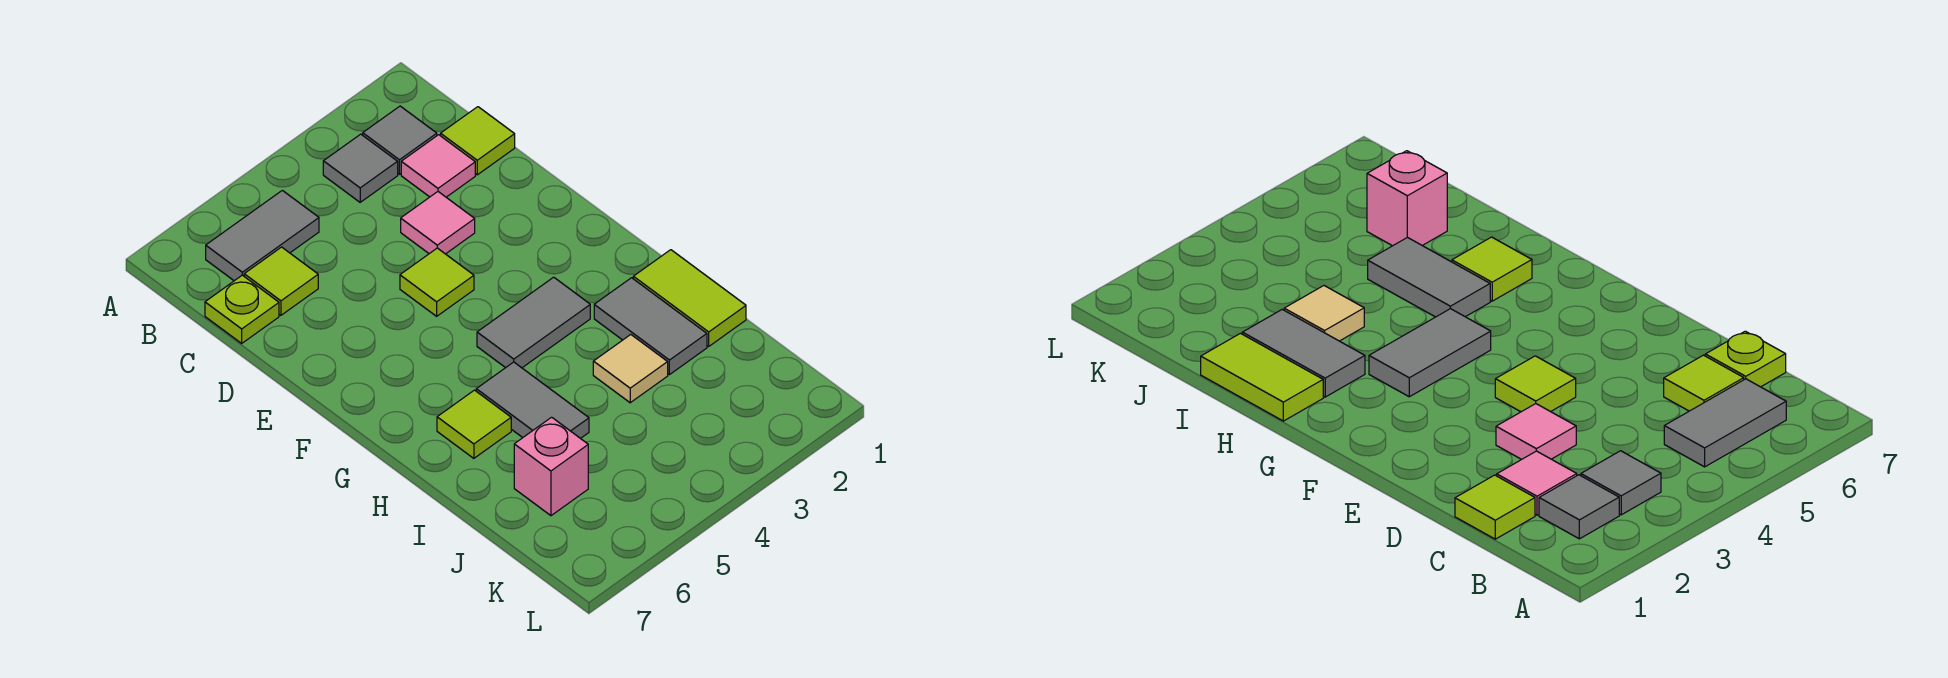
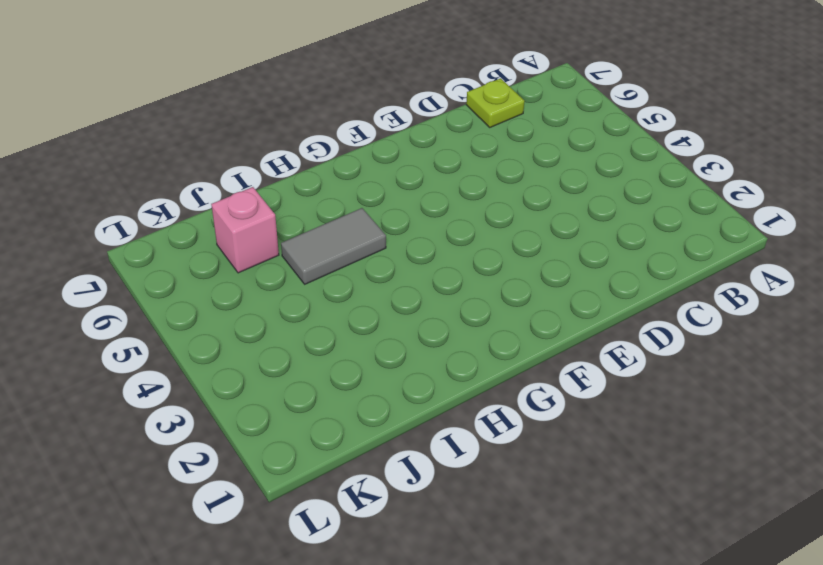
none -> grey tile B2 level 1
none -> grey tile B3 level 1
none -> grey tile B5:B6 level 1

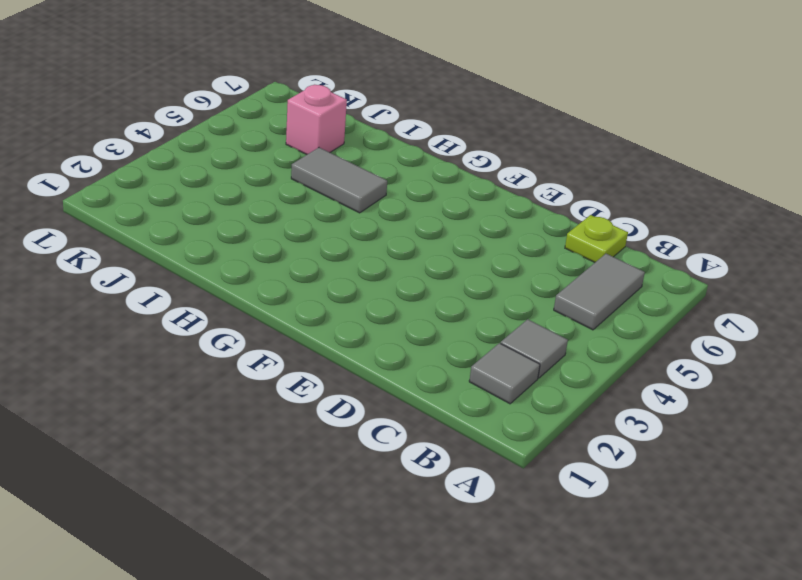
none -> lime tile C1 level 1
none -> pink tile C2 level 1
none -> lime tile C6 level 1

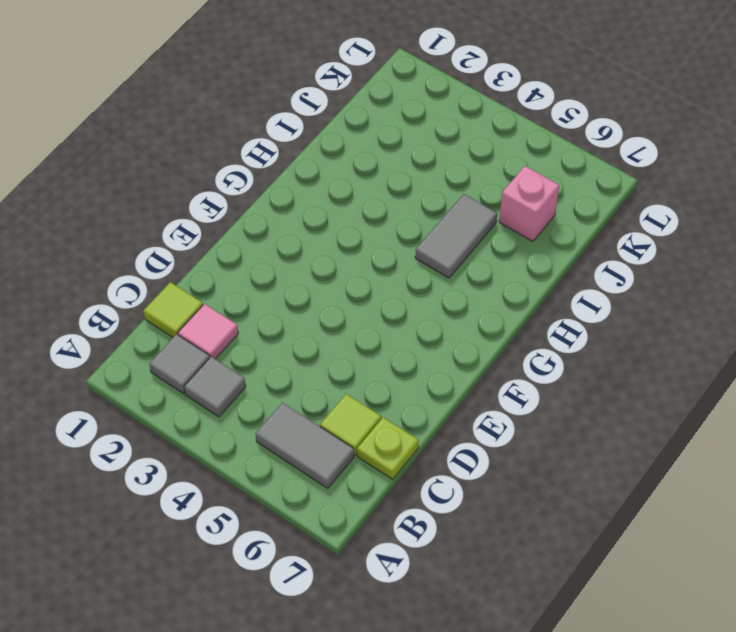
none -> pink tile D3 level 1
none -> lime tile E4 level 1
none -> grey tile G3:G4 level 1

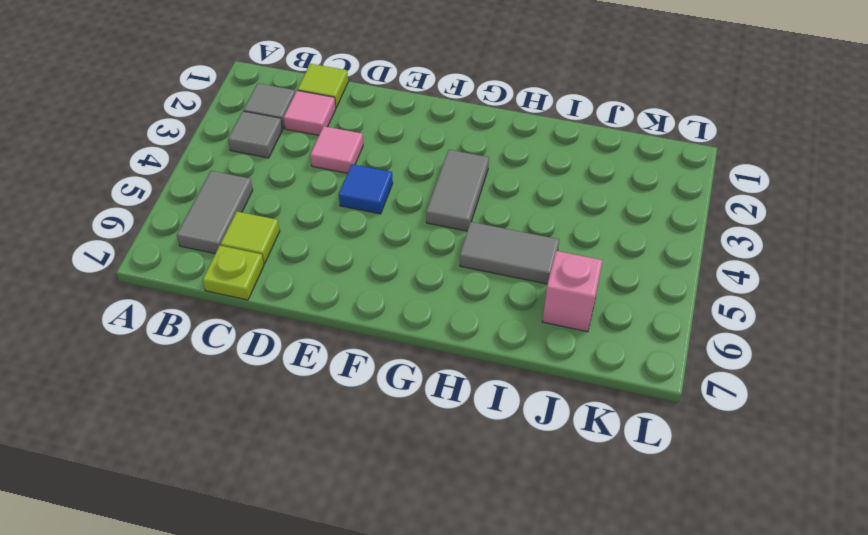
blue tile E4 level 1 -> lime tile E4 level 1
none -> lime tile H1:I1 level 1
none -> grey tile H2:I2 level 1
none -> lime tile H6 level 1

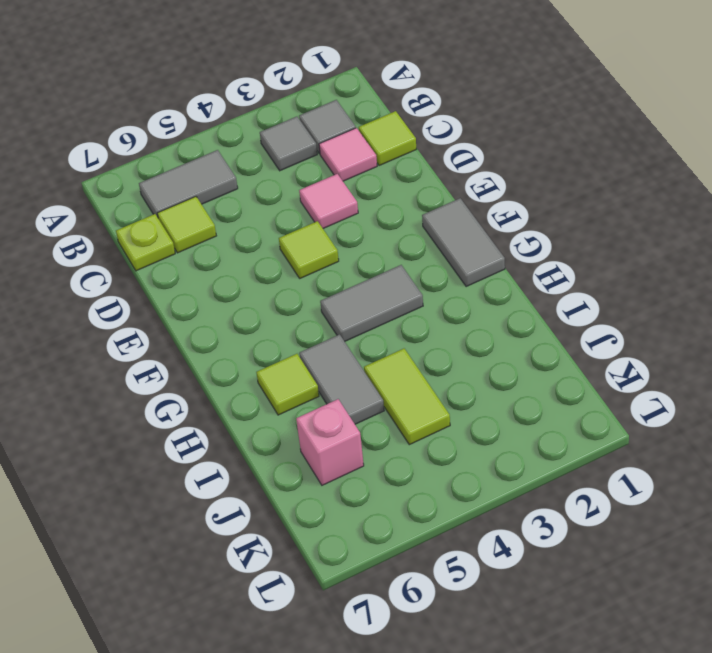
grey tile F1:G1 level 1 -> grey tile H2:I2 level 1
lime tile I4:J4 level 1 -> lime tile H1:I1 level 1
none -> tan tile I3 level 1

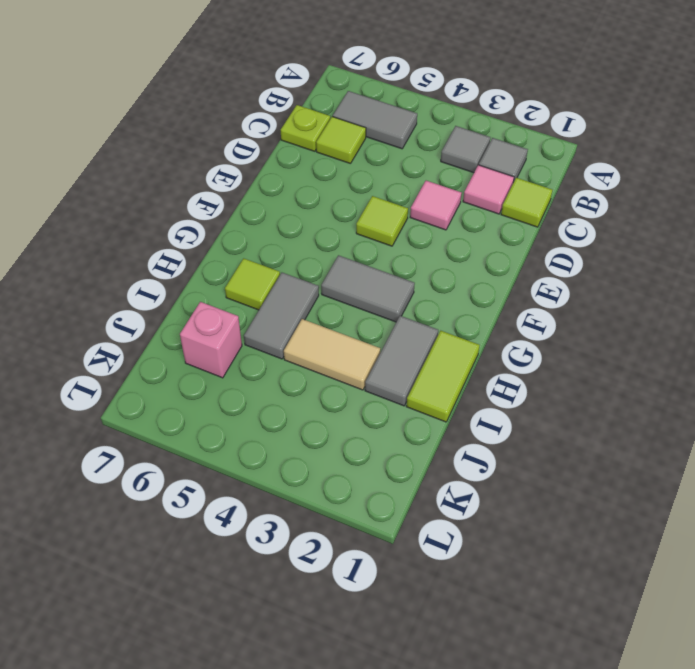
tan tile I3:I4 level 1 -> tan tile I3 level 1

